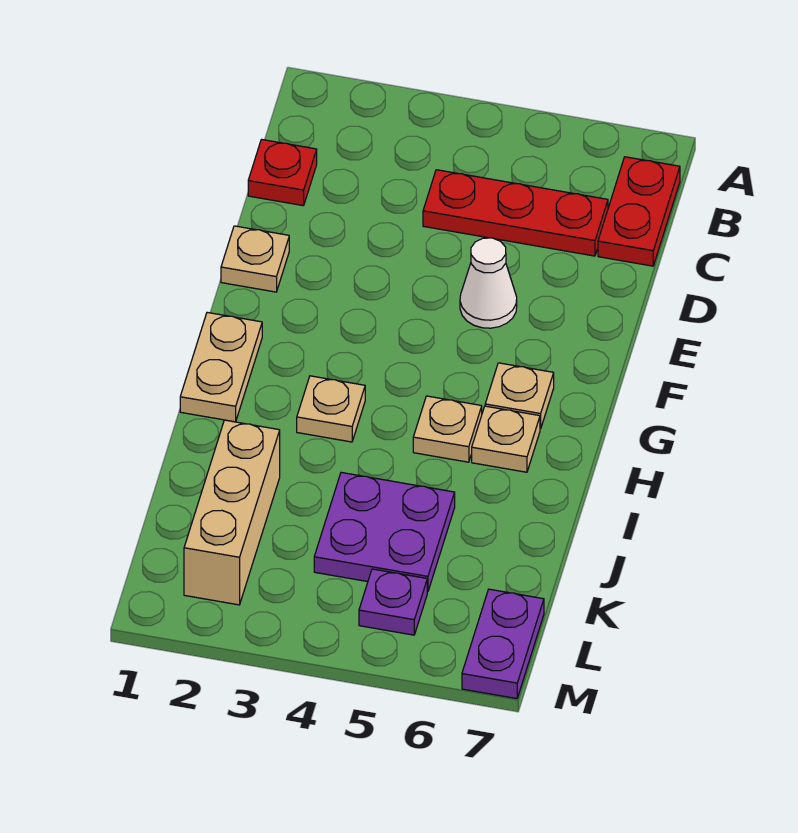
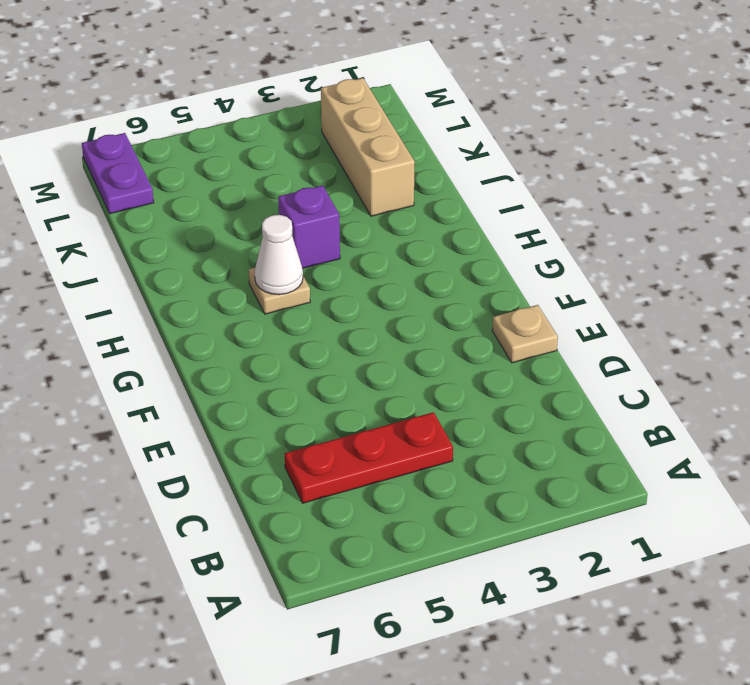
white cone H5 level 2 -> white cone E5 level 1
purple brick I4 level 1 -> none
none -> red plate B7:C7 level 1
none -> red plate C1 level 1
none -> tan plate G1:H1 level 1

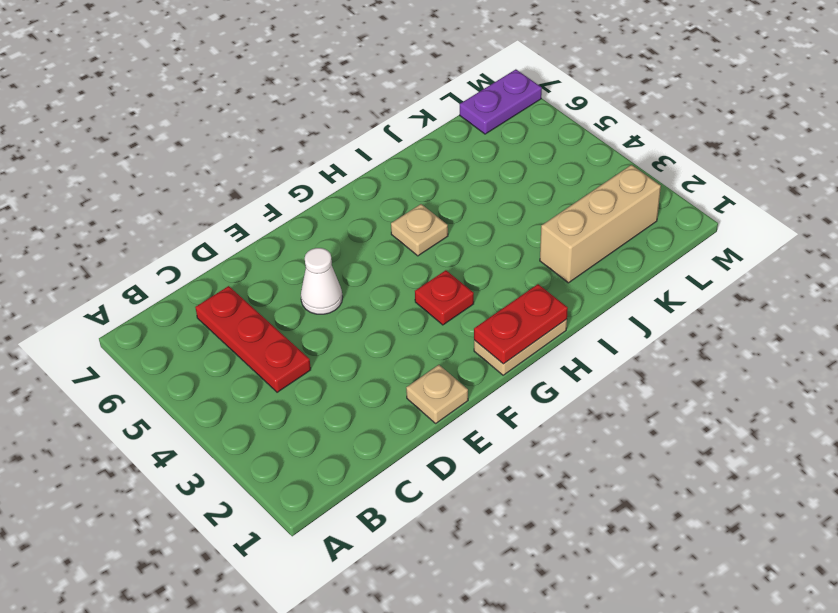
red plate G1:H1 level 2 -> red plate B7:C7 level 1
red plate G3 level 1 -> red plate C1 level 1
none -> tan plate G6 level 1
none -> tan plate H3 level 1
none -> tan plate H6 level 1

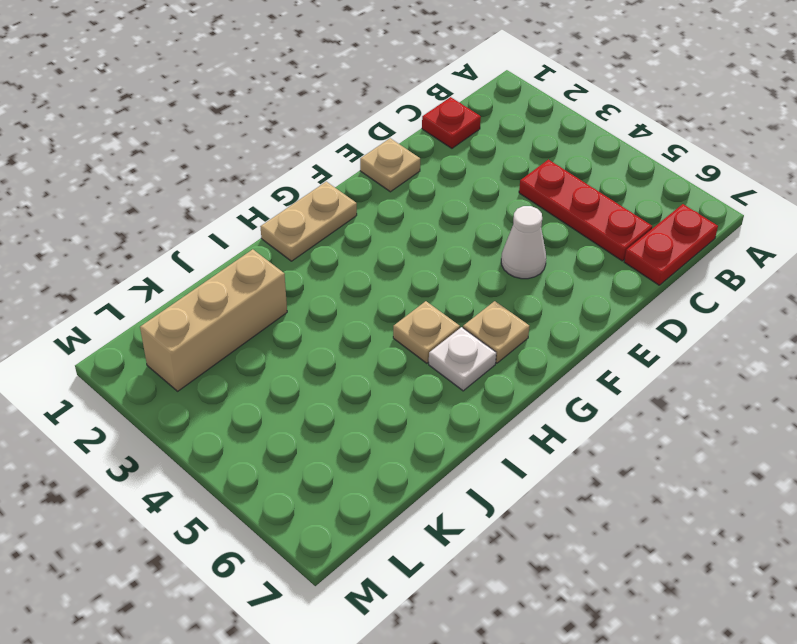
white plate H6 level 1 -> tan plate H6 level 1
none -> tan plate H3 level 1
none -> purple plate J4:K5 level 1
none -> purple plate L5 level 1

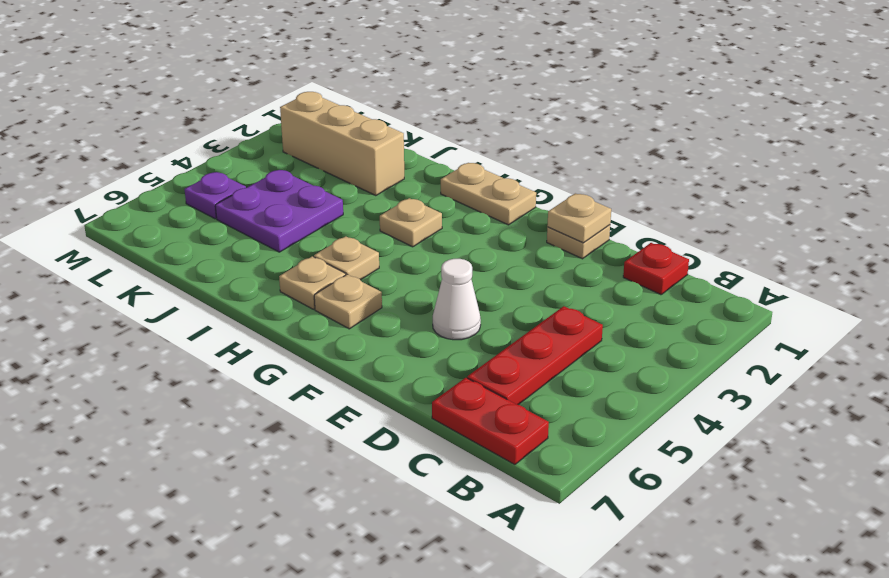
tan plate E1 level 2 -> none
none -> purple plate L7:M7 level 1

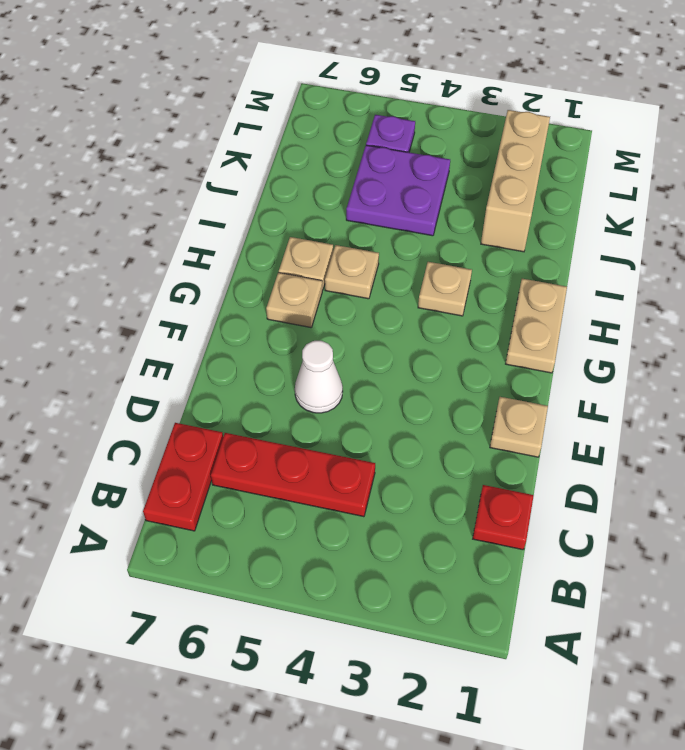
none -> purple plate L7:M7 level 1

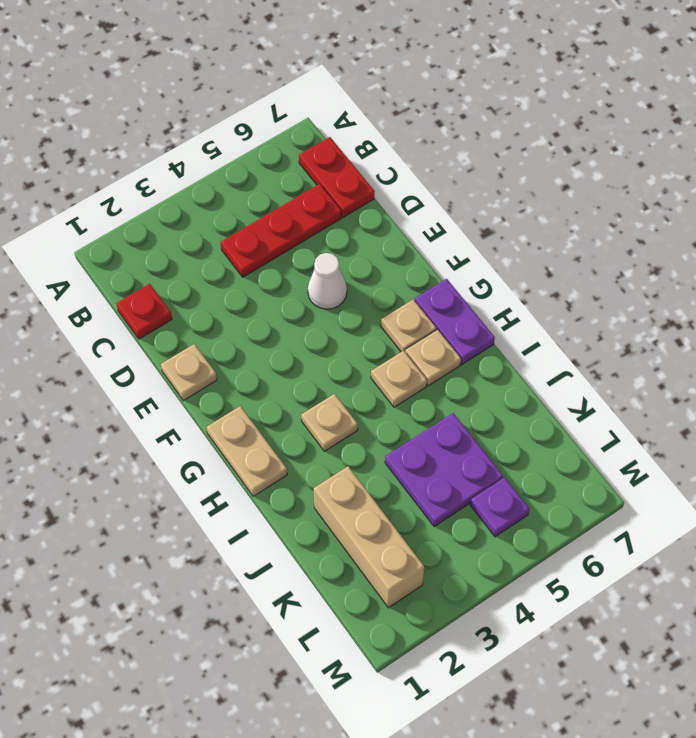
purple plate G7:H7 level 1 -> purple plate L7:M7 level 1

